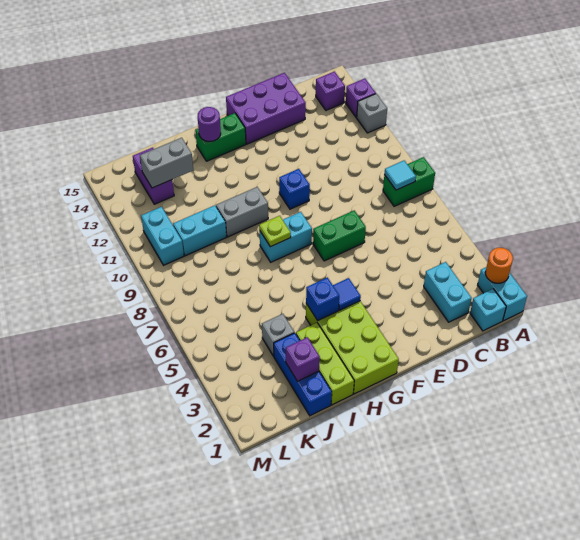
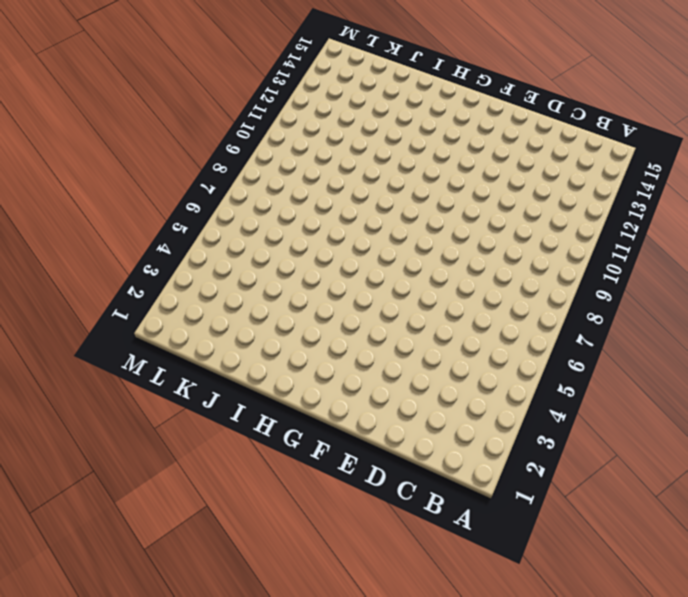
none -> cyan brick A1:A2 level 1
none -> green brick A8:B8 level 1
none -> grey brick A12 level 1

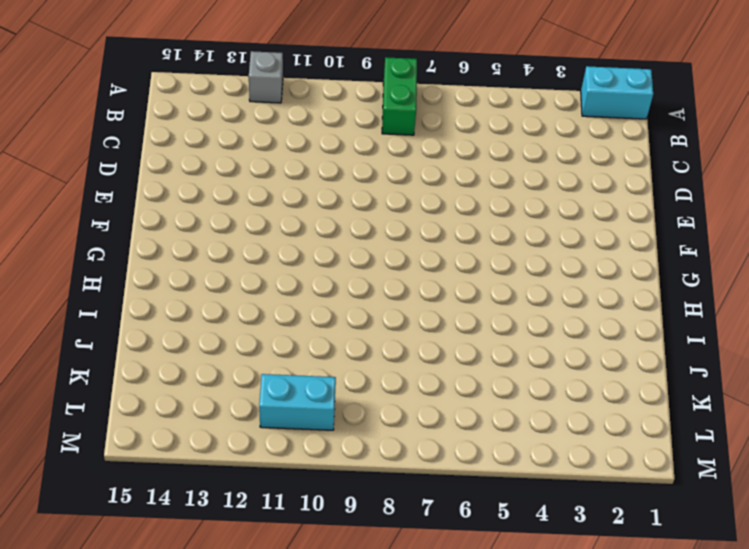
none -> purple brick A13 level 1
none -> cyan brick B1 level 1
none -> purple brick B14 level 1

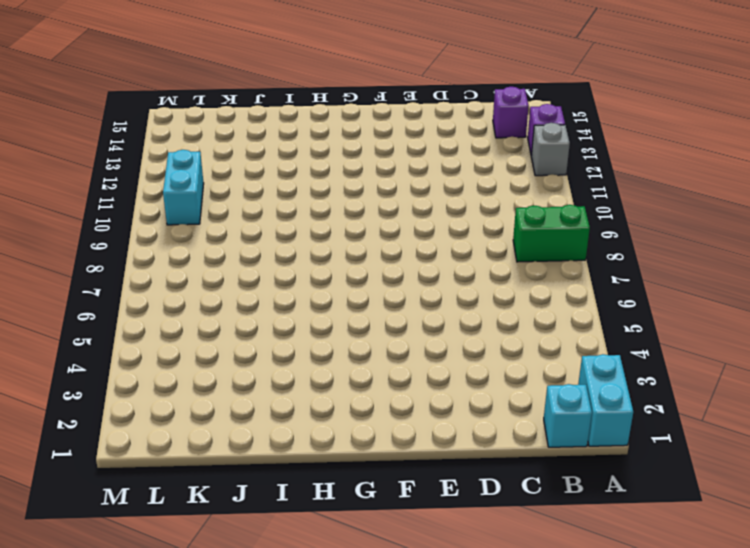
none -> cyan brick C2:C3 level 1
none -> purple brick D14:F15 level 1
none -> green brick E7:F7 level 1

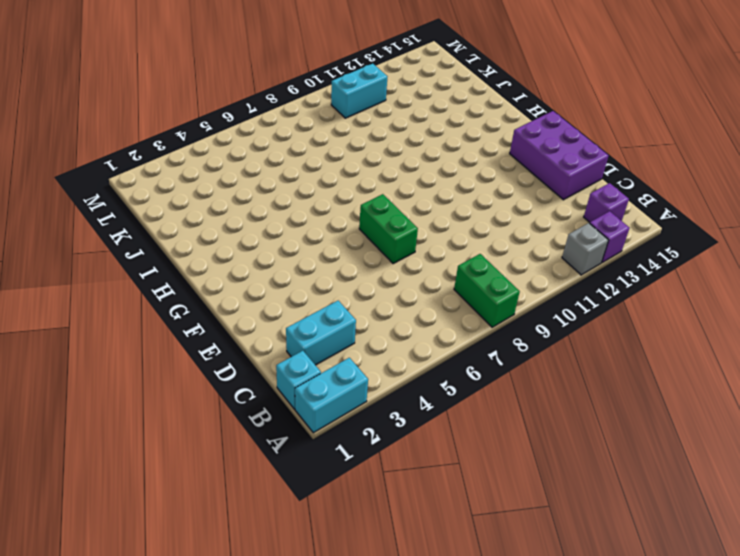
none -> blue brick F10 level 1
none -> lime brick G1:H4 level 1
none -> cyan brick G8:H8 level 1

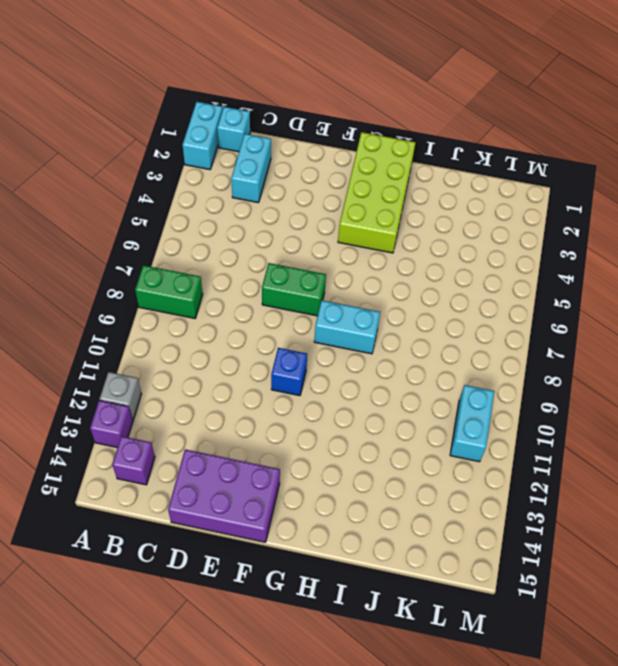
none -> green brick G14:H14 level 1
none -> grey brick H10:I10 level 1
none -> lime brick I1:I3 level 1

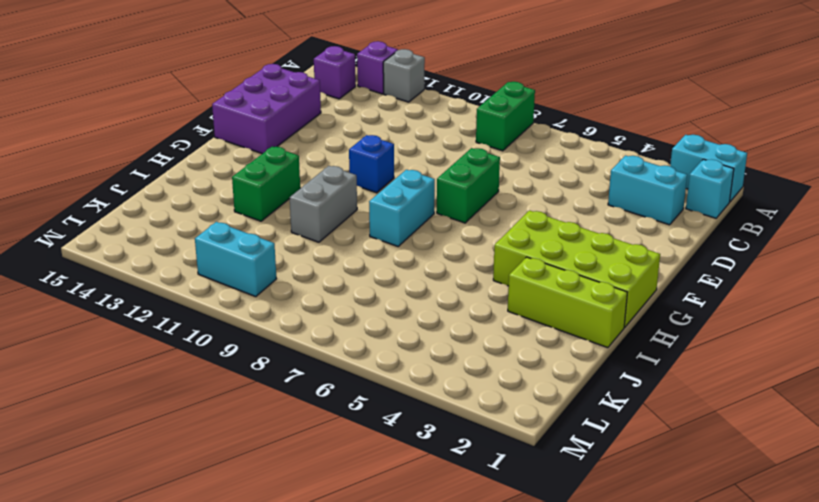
green brick H12:I12 level 1 -> green brick G14:H14 level 1
none -> blue brick J1:J3 level 1
none -> grey brick J4 level 1
none -> cyan brick J10:K10 level 1

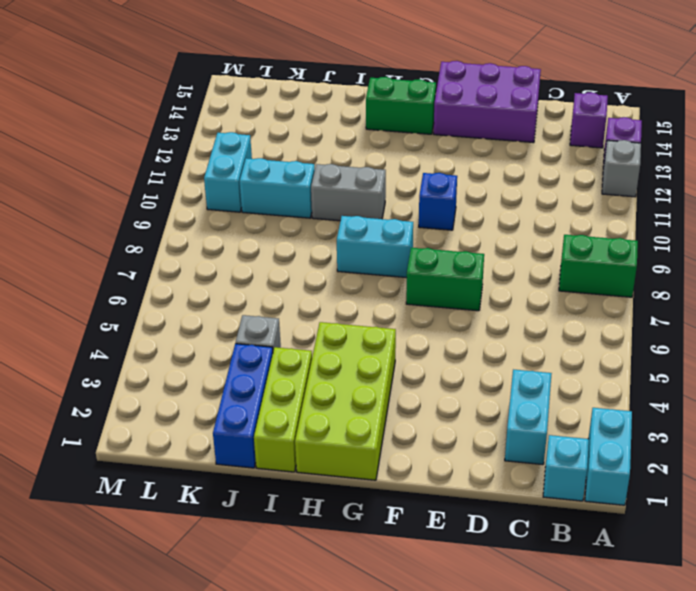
none -> purple brick K13:K14 level 1
none -> orange round brick A2 level 2
none -> cyan tile B8 level 2

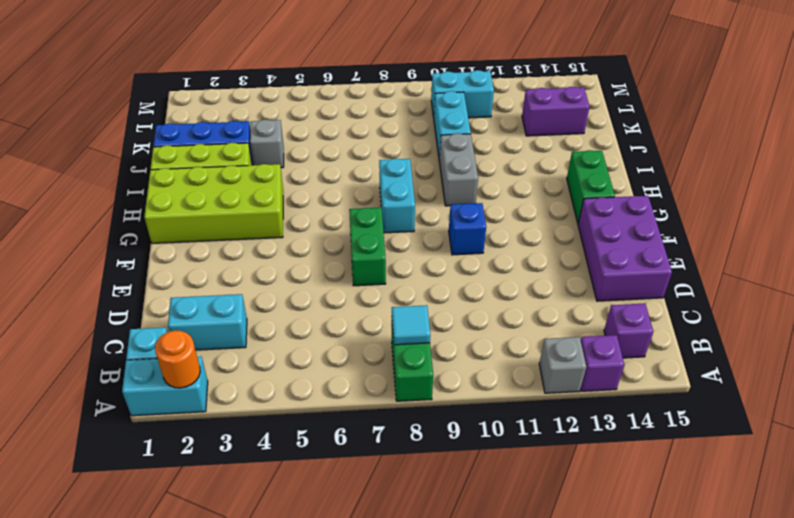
none -> blue tile G4 level 2
none -> blue brick H4 level 2
none -> lime plate H8 level 2

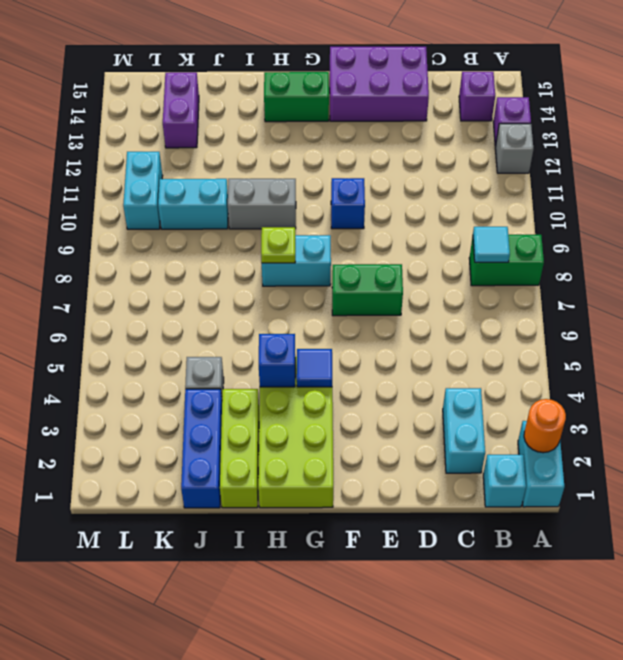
none -> purple round brick H14 level 2
none -> purple brick J2 level 2
none -> grey brick J13:K13 level 2

